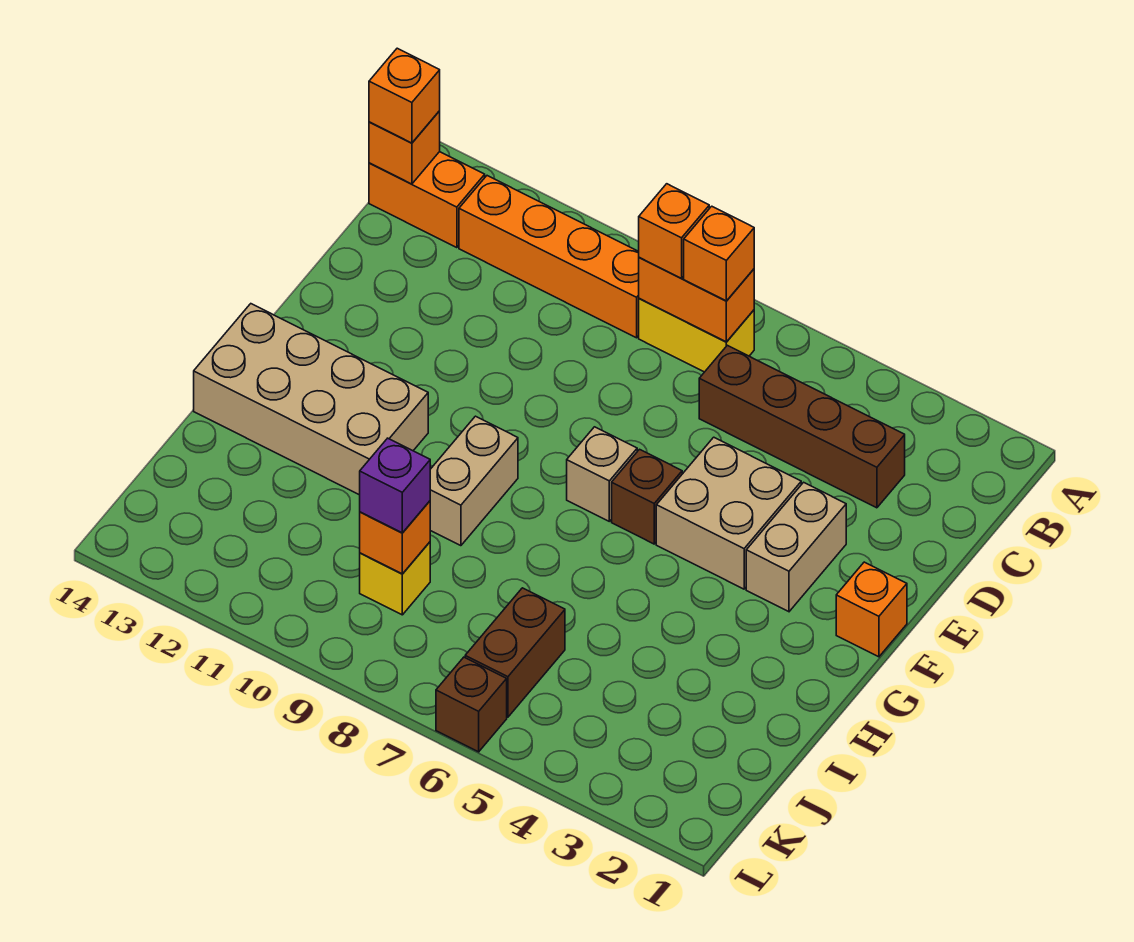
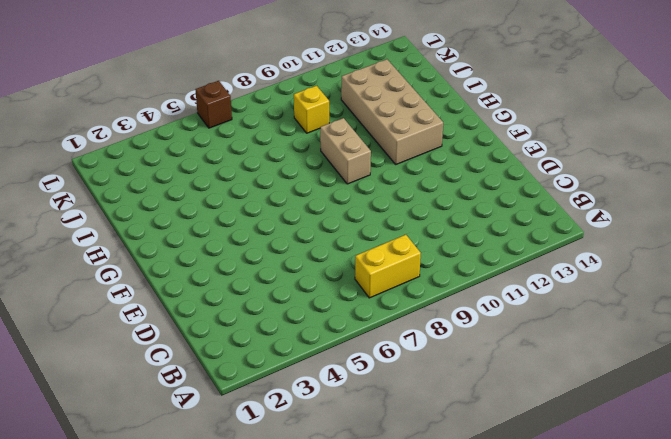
tan brick G11:J12 level 1 -> tan brick G11:H14 level 1
none -> orange brick B9:B12 level 1
none -> orange brick B13:B14 level 1
none -> brown brick C3:C6 level 1

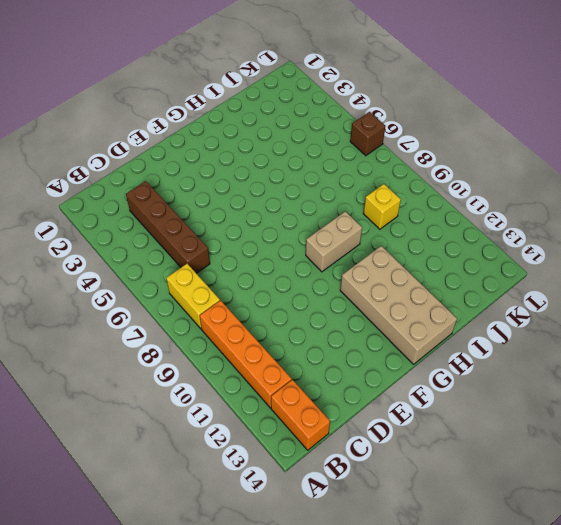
none -> tan brick E3:F3 level 1
none -> tan brick E4:F5 level 1
none -> orange brick F1 level 1

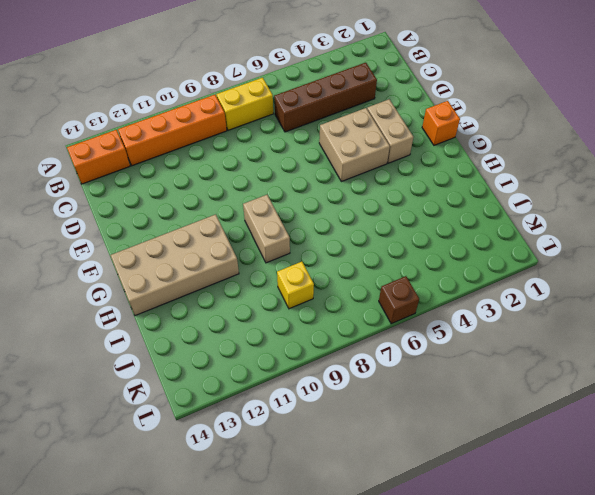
none -> brown brick F6 level 1
none -> tan brick F7 level 1
none -> brown brick J6:K6 level 1

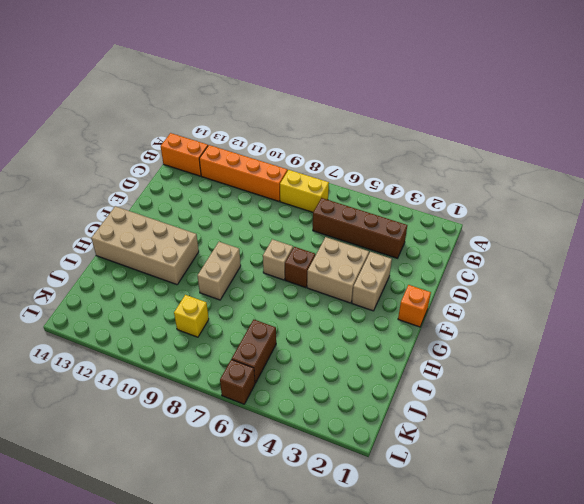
none -> orange brick B7:B8 level 2
none -> orange brick B14 level 2
none -> orange brick J9 level 2

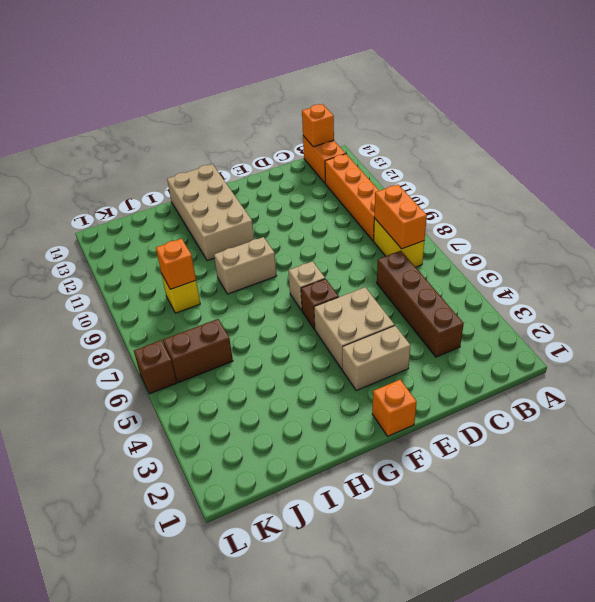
none -> orange brick B7 level 3
none -> orange brick B8 level 3
none -> orange brick B14 level 3

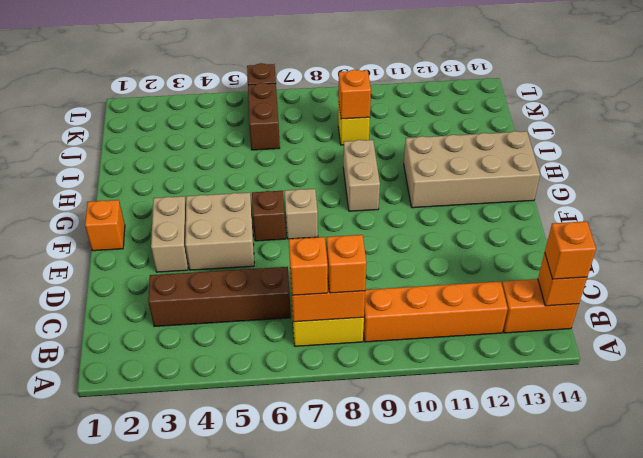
none -> purple brick J9 level 3

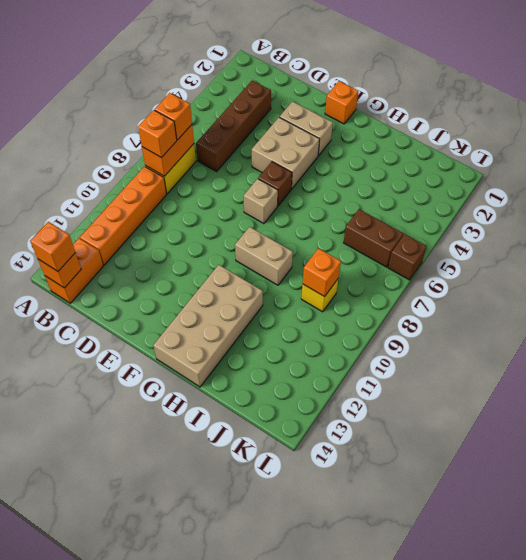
none -> purple brick J9 level 3

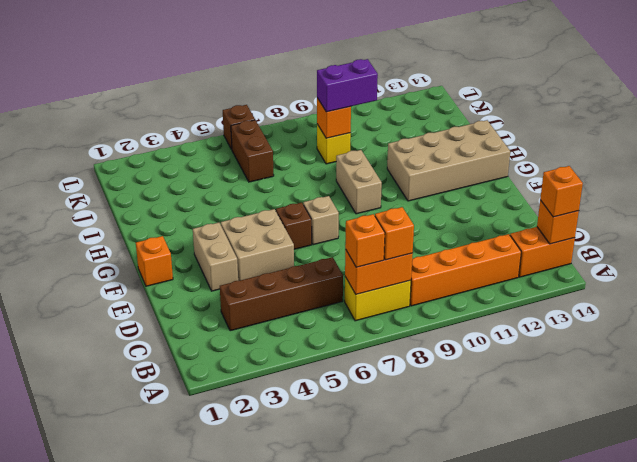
purple brick J9:J10 level 3 -> purple brick J9 level 3

